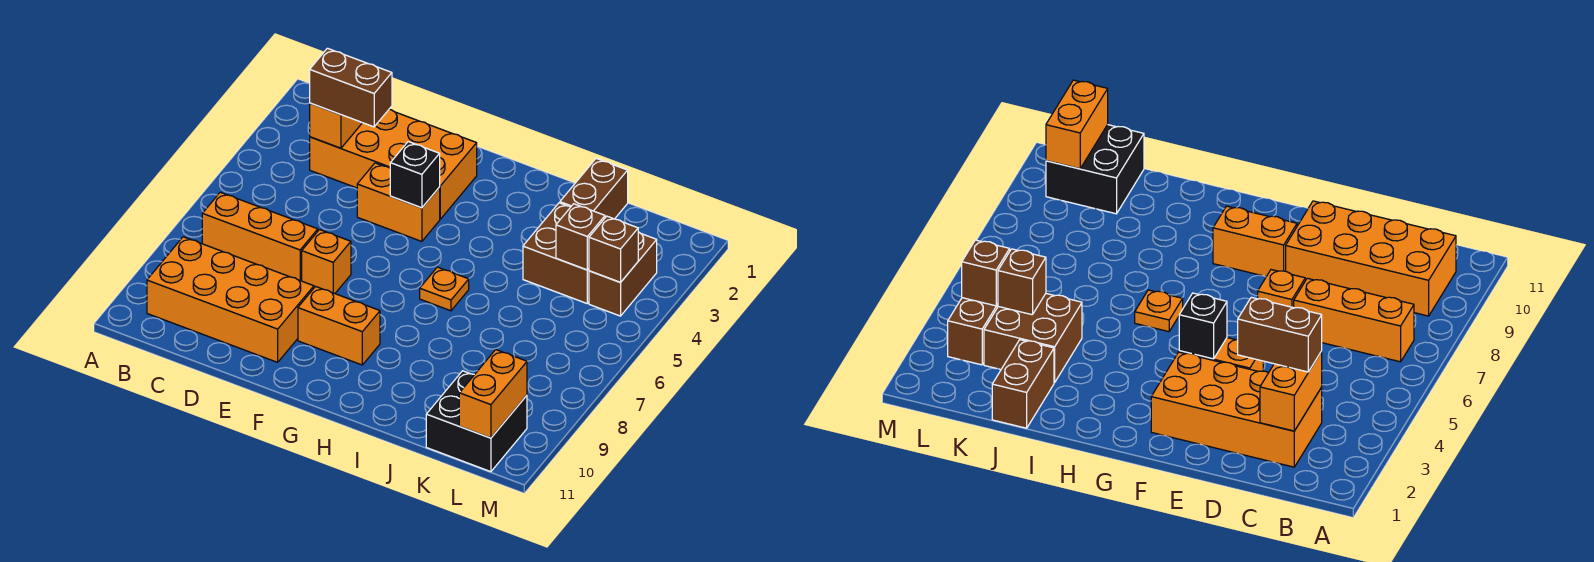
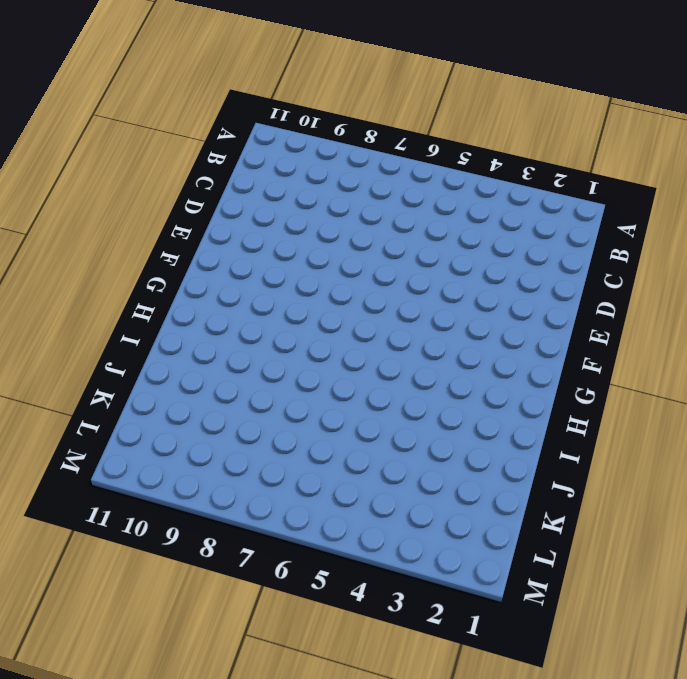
none -> orange brick B7:D7 level 1
none -> orange brick B9:E10 level 1
none -> orange brick C2:F3 level 1

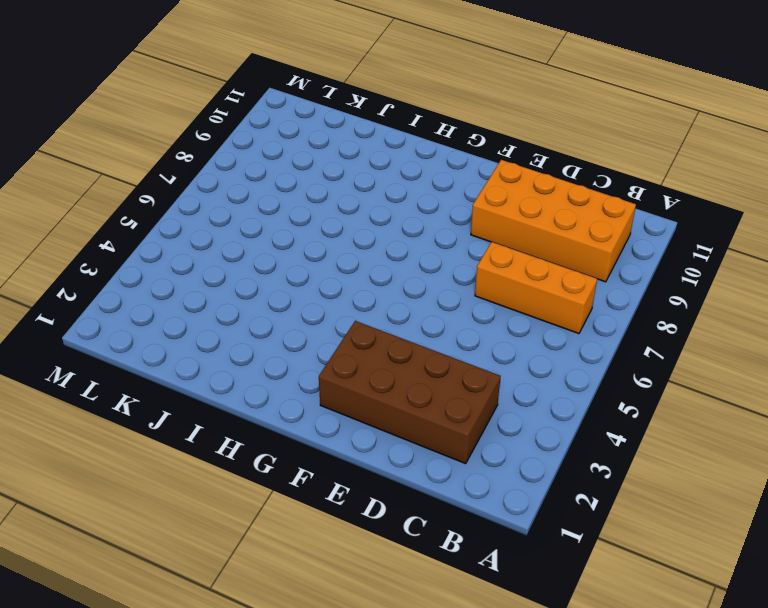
brown brick C2:F3 level 1 -> orange brick C2:F3 level 1
none -> orange brick E4:F4 level 1
none -> orange brick E7 level 1
none -> orange brick F9:G9 level 1

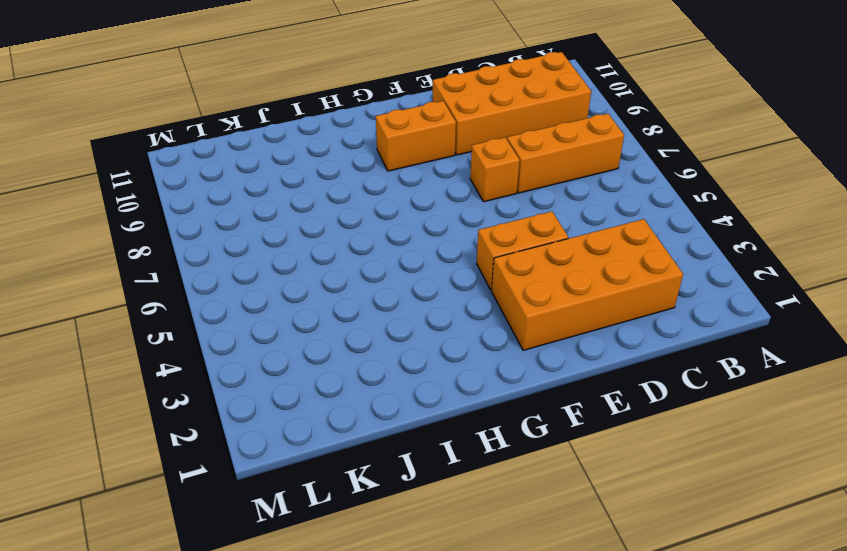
none -> orange plate H6 level 1
none -> brown brick J1:J2 level 1
none -> brown brick J3:K4 level 1

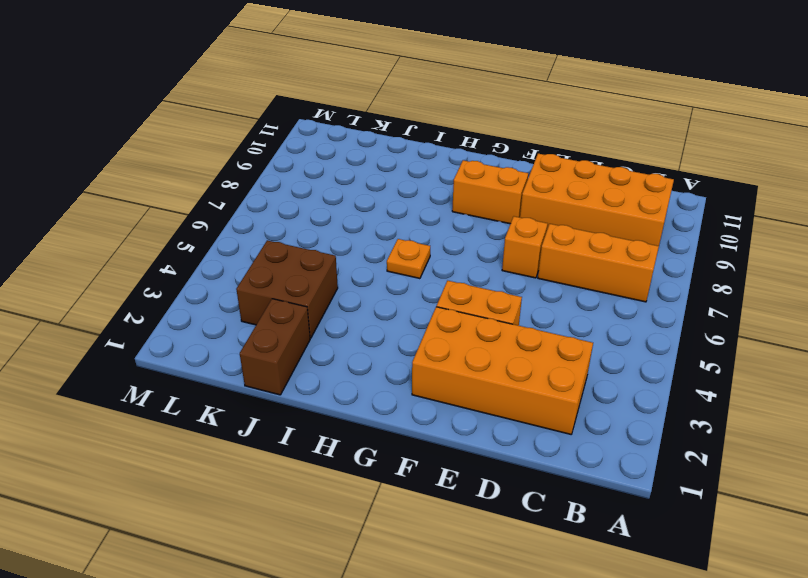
none -> black brick K10:L11 level 1
none -> brown brick L3:L4 level 1
none -> orange brick C2:C3 level 2

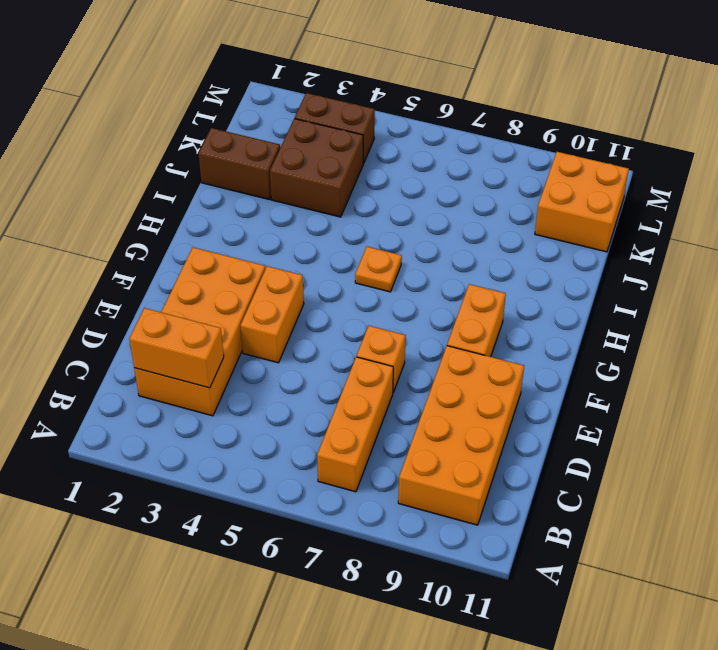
orange brick K10:L11 level 1 -> black brick K10:L11 level 1
none -> black brick F4 level 2
none -> brown brick K4 level 2
none -> brown brick L4 level 2

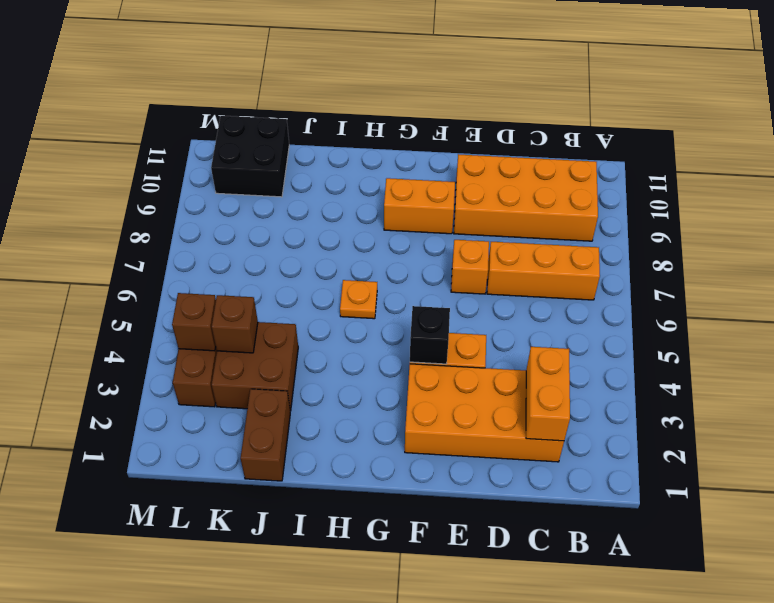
none -> orange brick L10:L11 level 2
none -> brown brick C3:D3 level 3

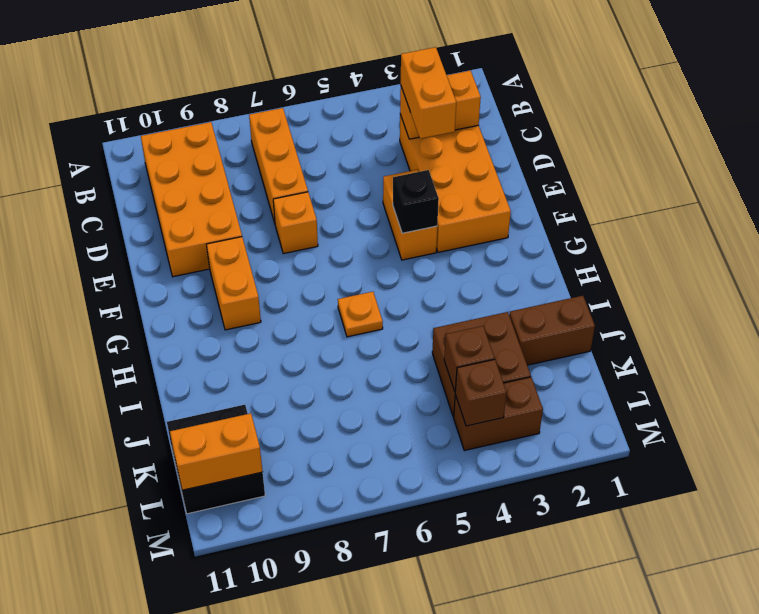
orange brick C3:D3 level 3 -> brown brick C3:D3 level 3

